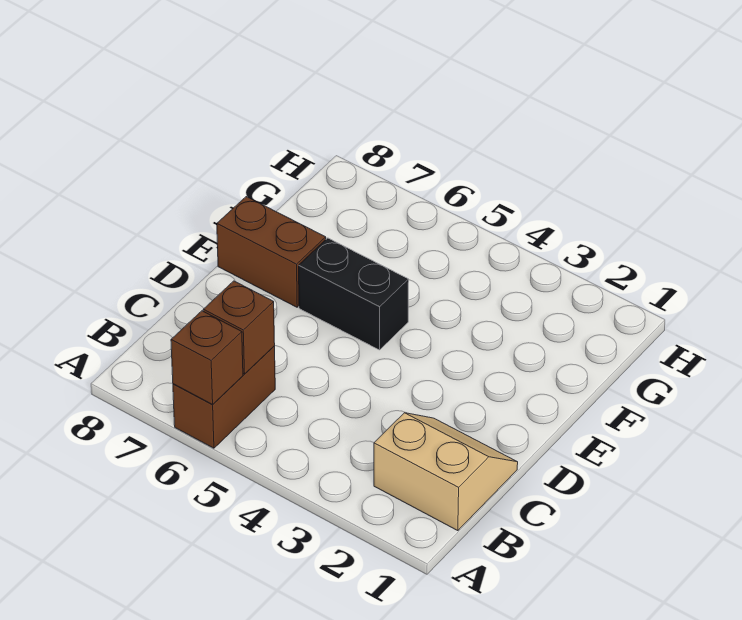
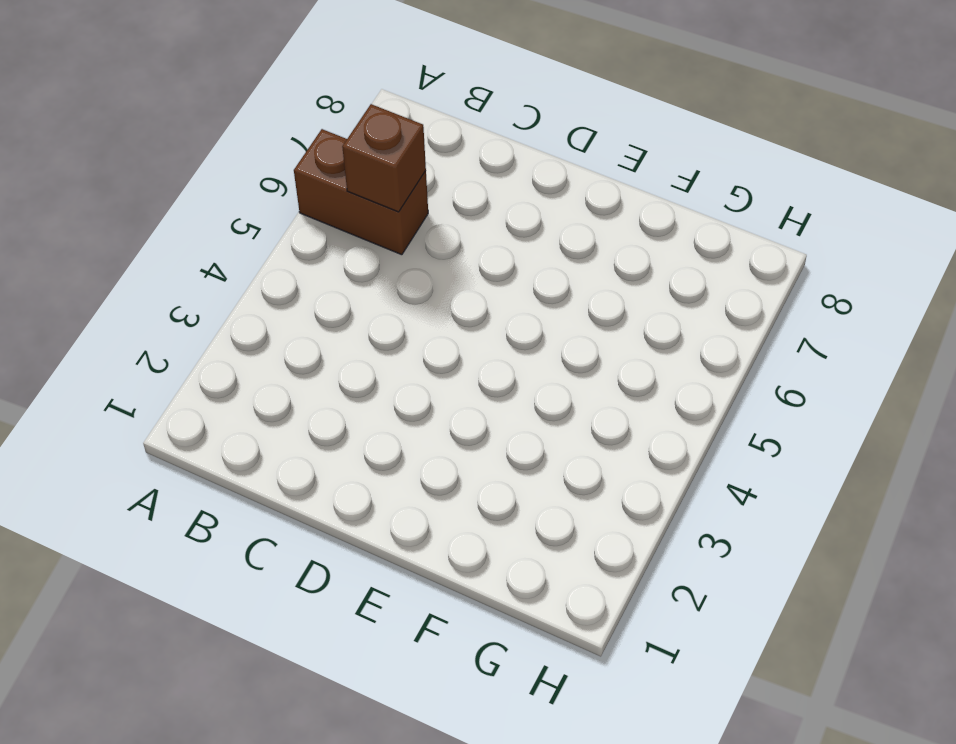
none -> tan slope B1:C2 level 1 top B
none -> black brick E5:E6 level 1

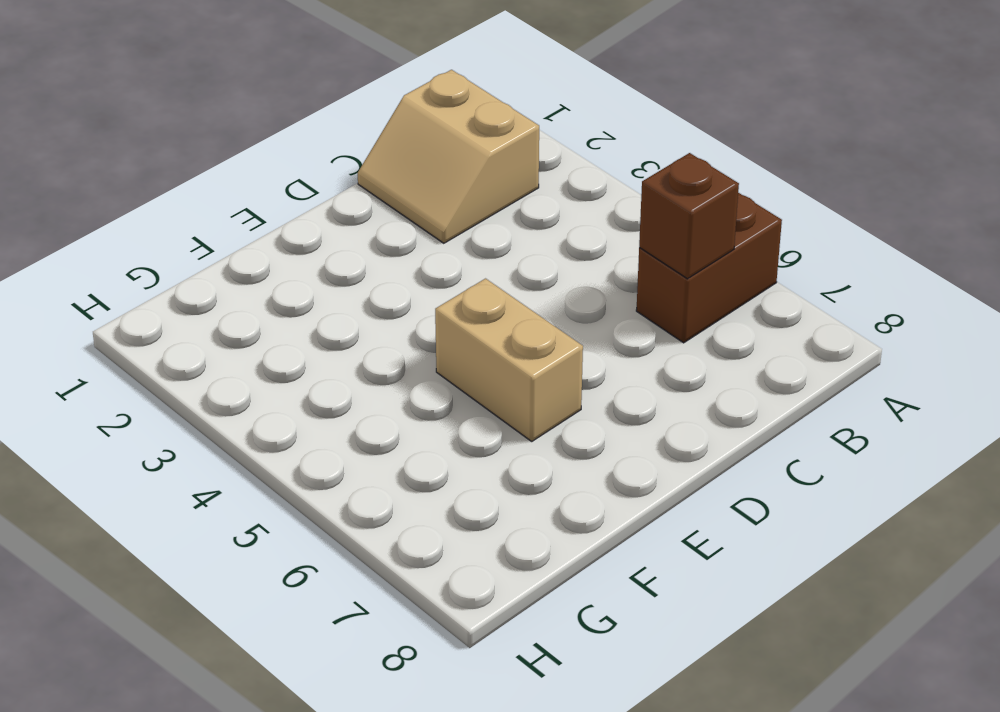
tan brick E5:E6 level 1 -> black brick E5:E6 level 1
none -> brown brick E7:E8 level 1
none -> brown brick A6 level 2

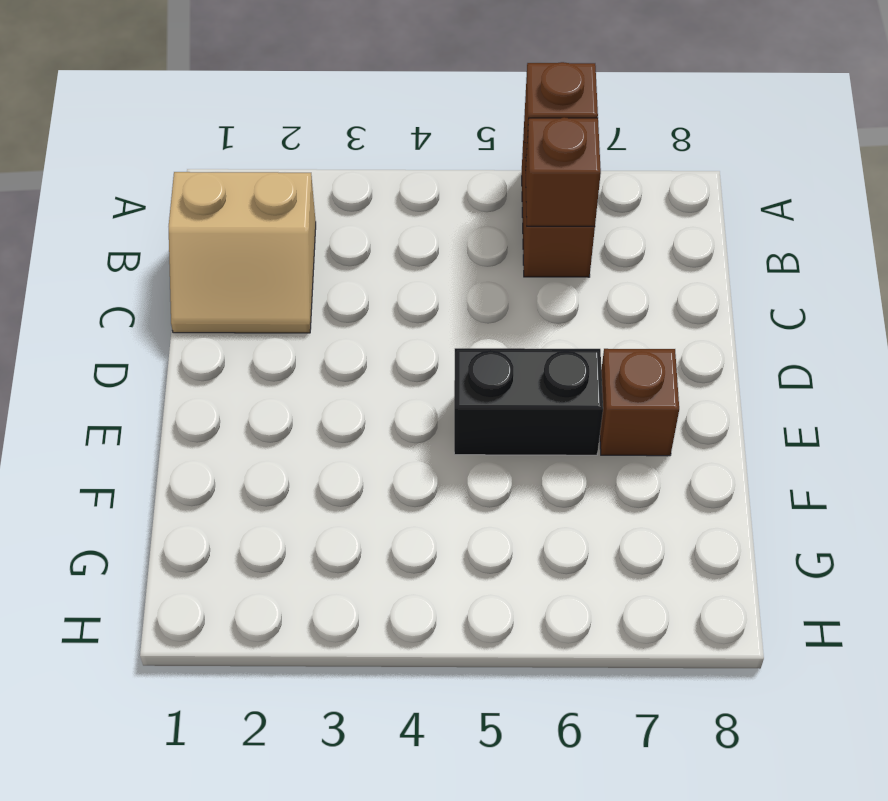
brown brick E7 level 1 -> brown brick E7:E8 level 1

